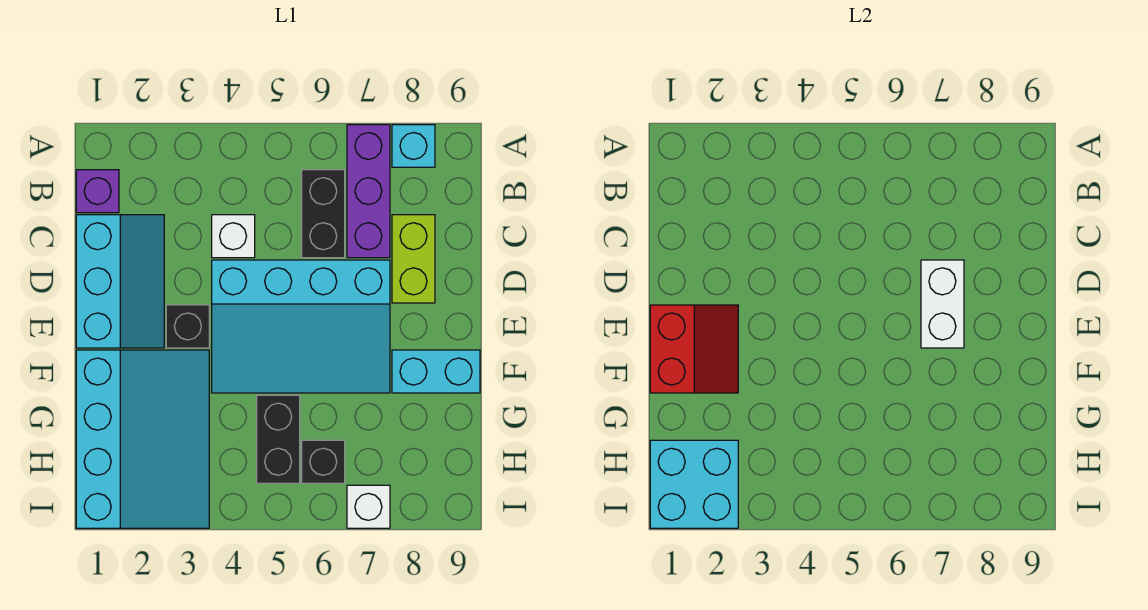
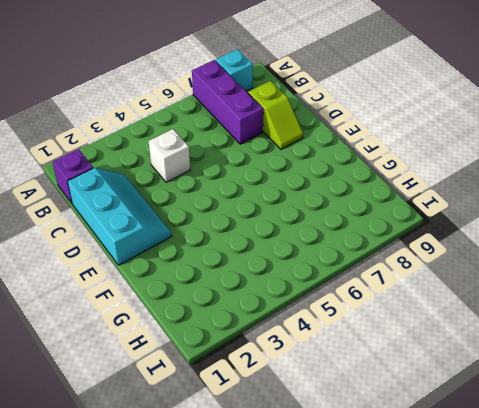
lime slope C8:D8 level 1 top C -> lime brick C8:D8 level 1
none -> black brick B6:C6 level 1
none -> cyan slope D4:F7 level 1 top D
none -> black brick E3 level 1

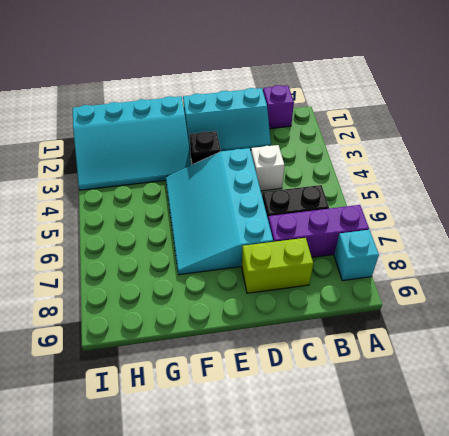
none -> cyan brick F8:F9 level 1
none -> black brick G5:H5 level 1
none -> black brick H6 level 1

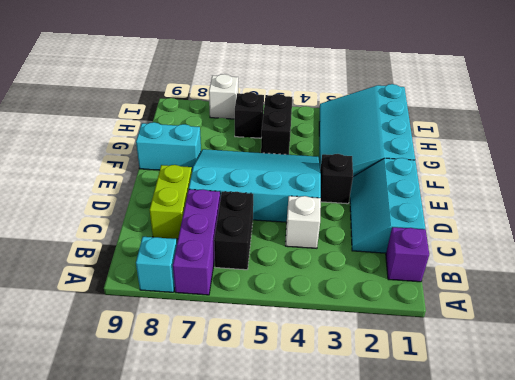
none -> white brick D7:E7 level 2
none -> red slope E1:F2 level 2 top 1
none -> cyan brick H1:I2 level 2

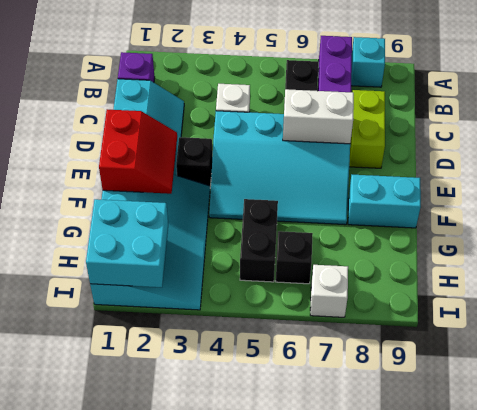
white brick D6:D7 level 2 -> white brick D7:E7 level 2

